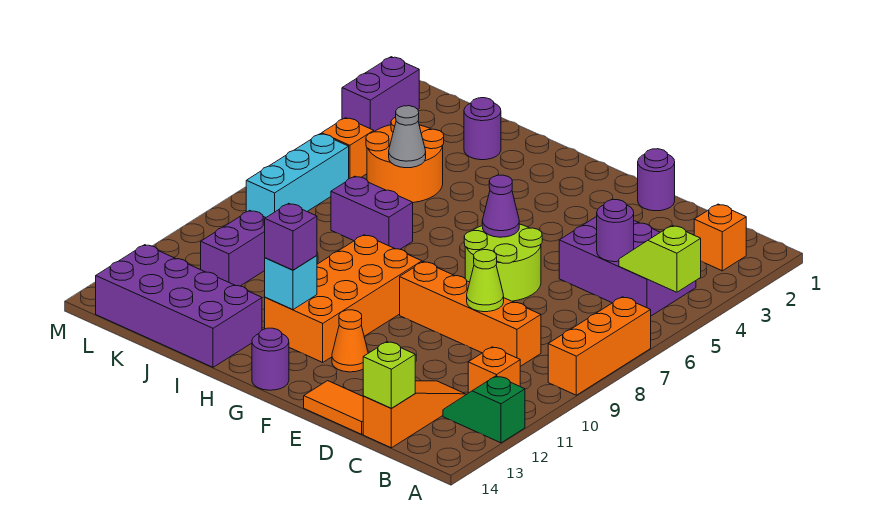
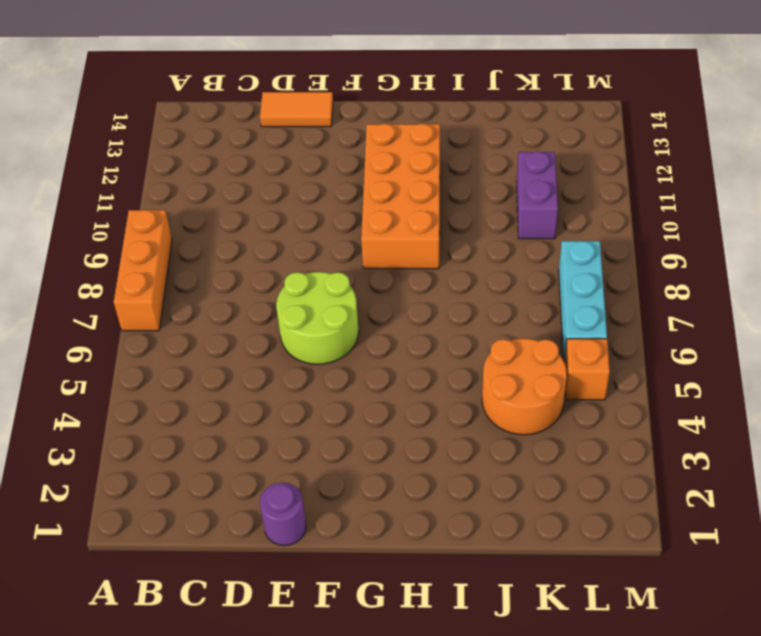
none -> green slope A12:B12 level 1 top A
none -> orange brick B2 level 1
none -> purple brick B4:D5 level 1

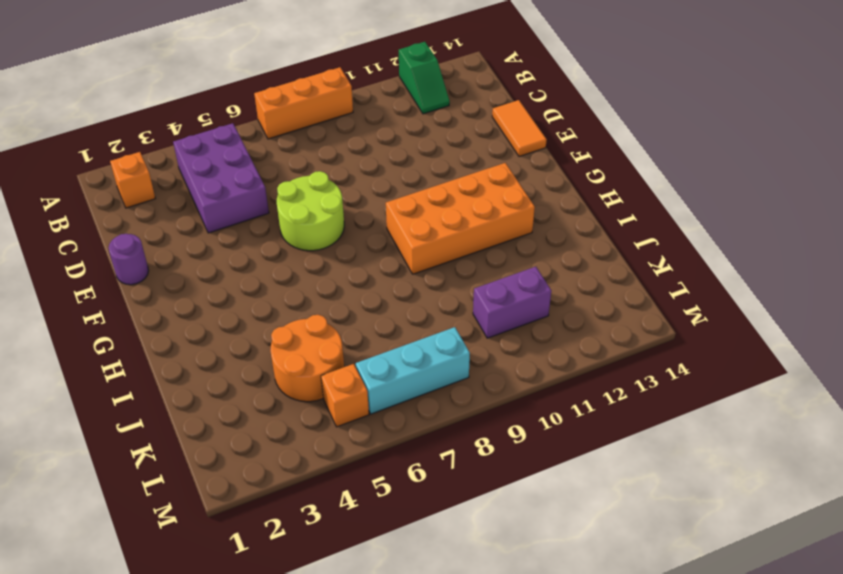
none -> orange brick B11 level 1
none -> orange brick C9:F9 level 1
none -> orange slope C12:C14 level 1 top 14

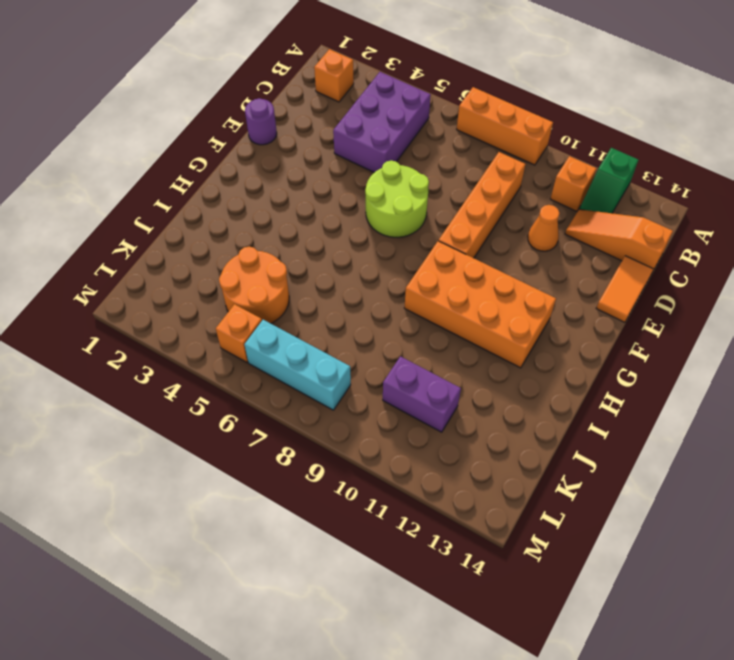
orange cone D11 level 1 -> orange cone F12 level 1
none -> purple round brick G14 level 1
none -> purple brick I7:J7 level 1
none -> purple brick I13:L14 level 1

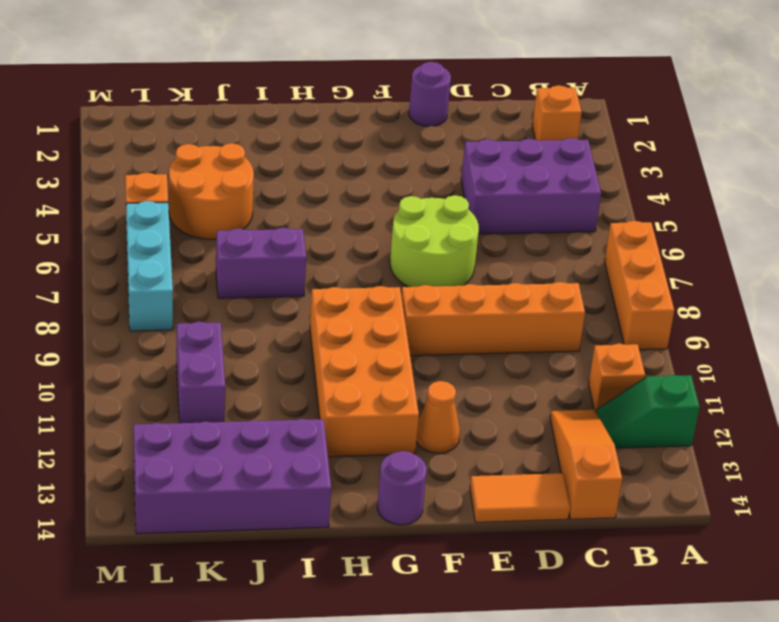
none -> purple round brick J2 level 1
none -> purple brick M2:M3 level 1
none -> lime slope A5:B5 level 2 top A

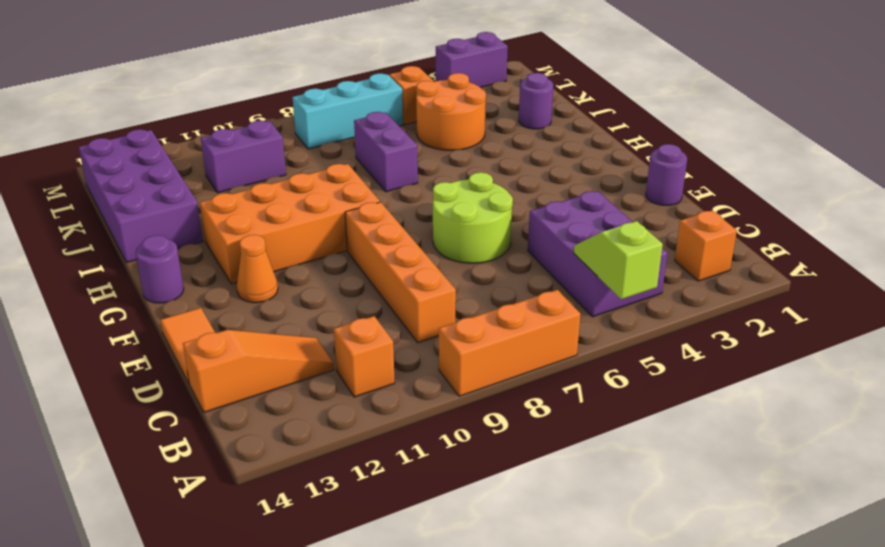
none -> green slope A12:B12 level 1 top A
none -> purple round brick C5 level 2
none -> lime brick C14 level 2

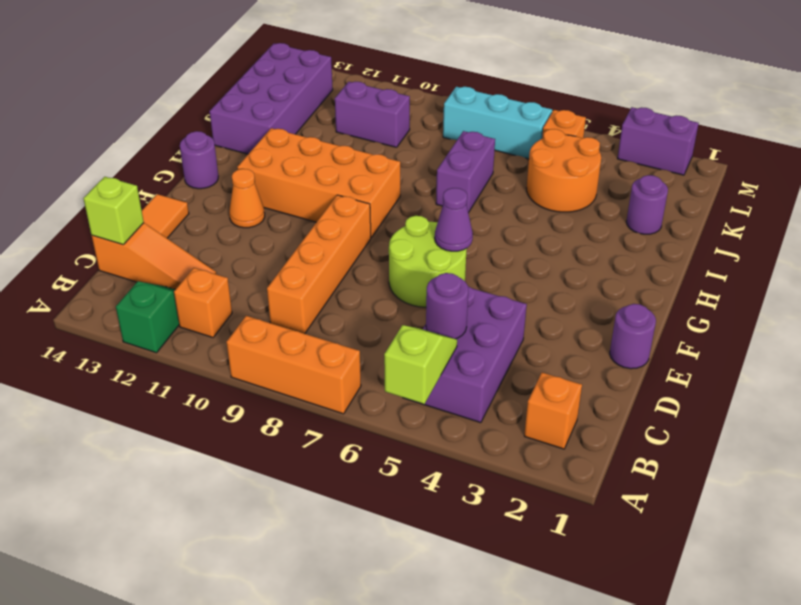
none -> lime cone D9 level 2
none -> cyan brick H12 level 2
none -> grey cone J5 level 2

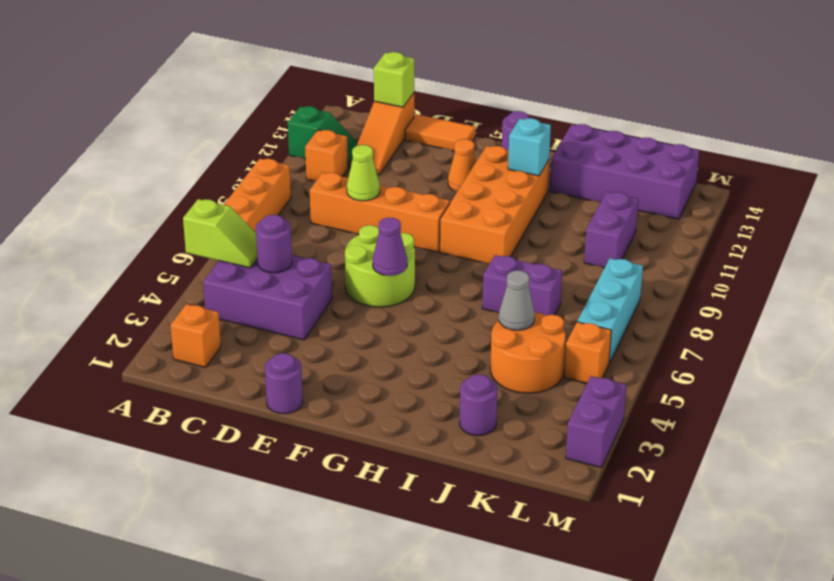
none -> purple brick H12 level 3

